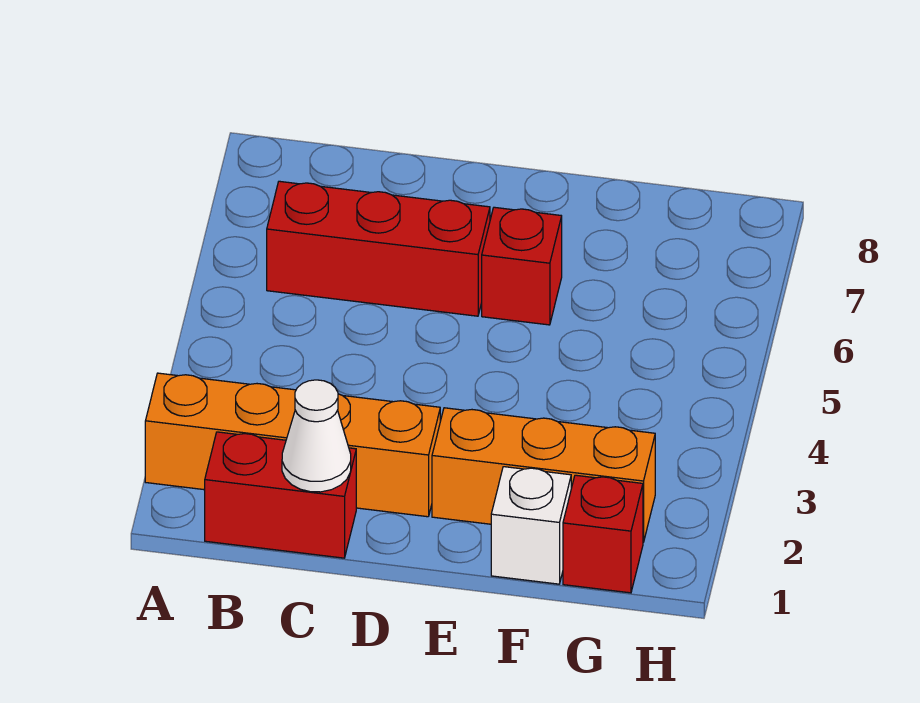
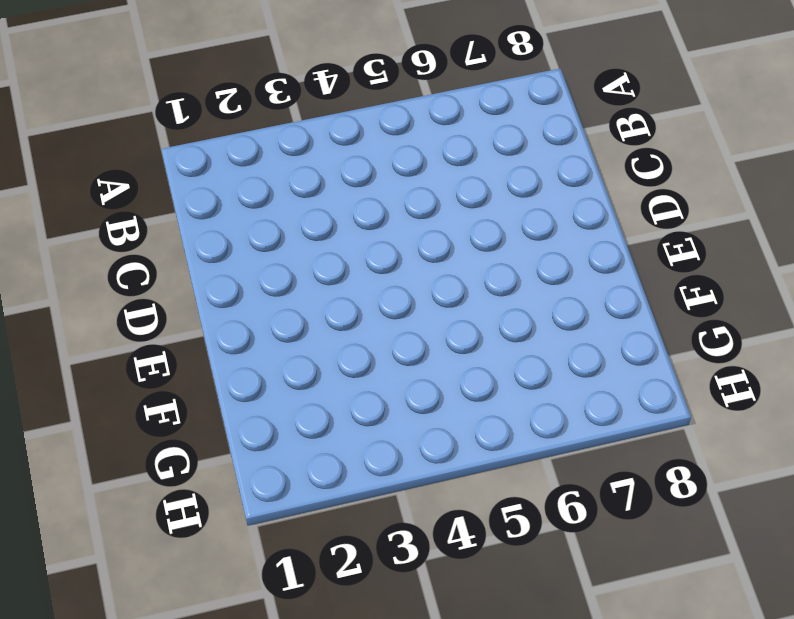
none -> orange brick A2:D2 level 1
none -> red brick B1:C1 level 1

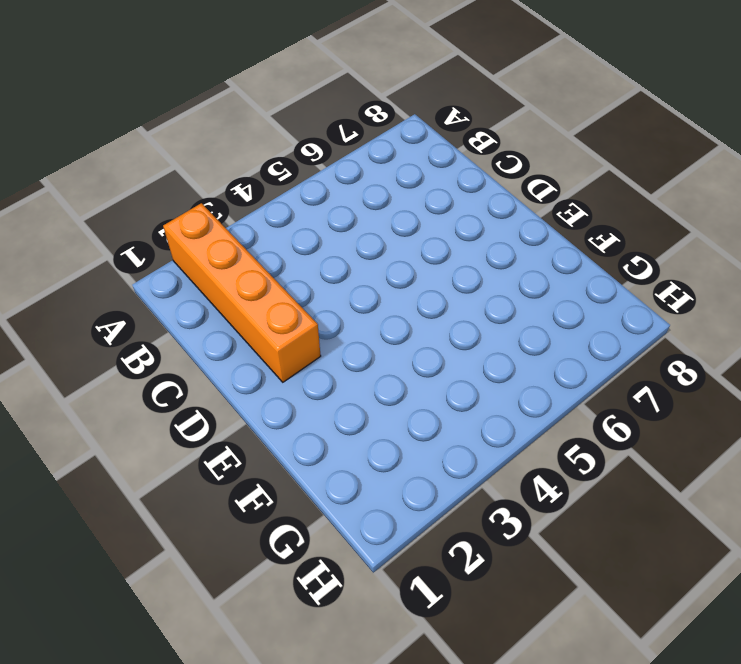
none -> red brick B1:C1 level 1
none -> red brick B6:D6 level 1

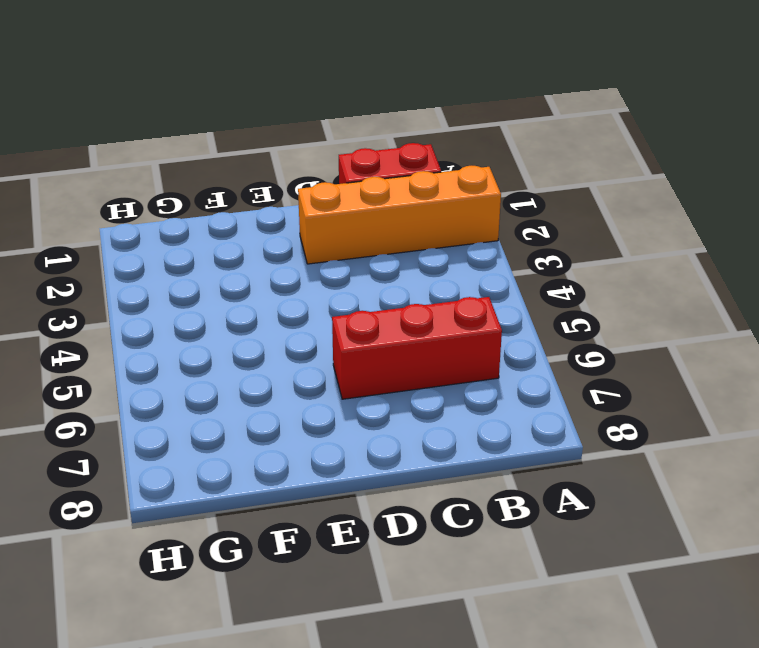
none -> orange brick E2:G2 level 1
none -> red brick E6 level 1

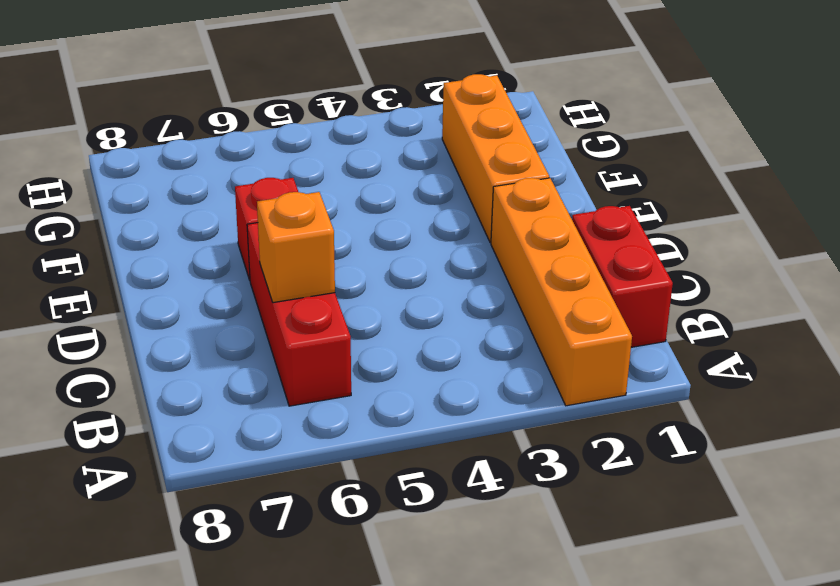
orange brick C6 level 2 -> none
none -> white brick F1 level 1
none -> red brick G1 level 1

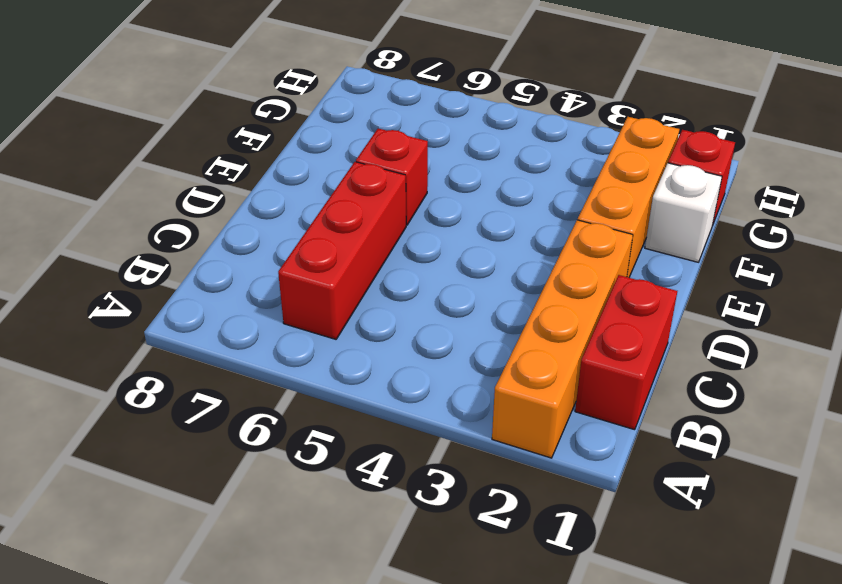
none -> white cone C1 level 2

